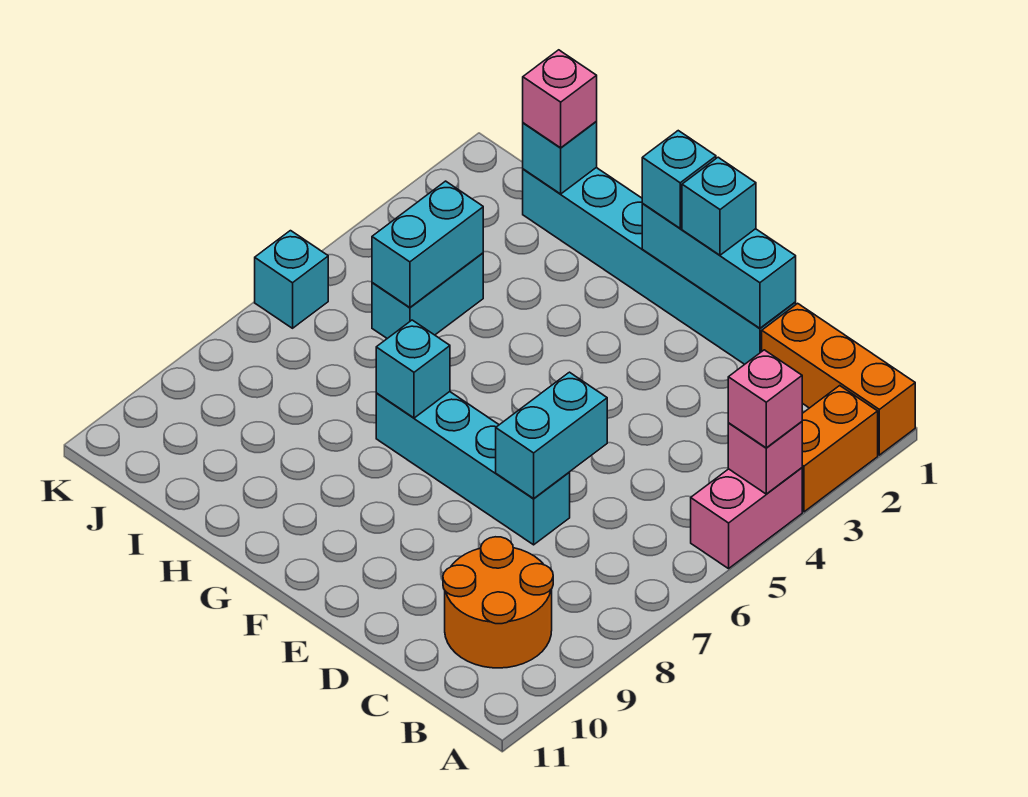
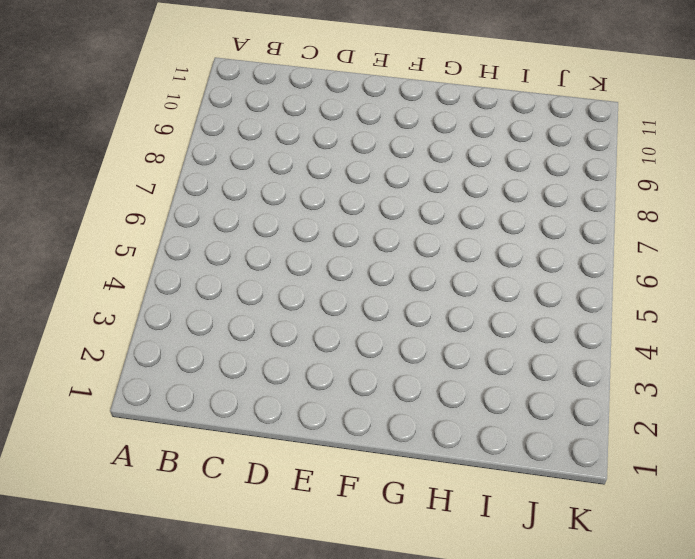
none -> orange brick A1:C1 level 1
none -> orange brick A2:A3 level 1
none -> pink brick A4:A5 level 1

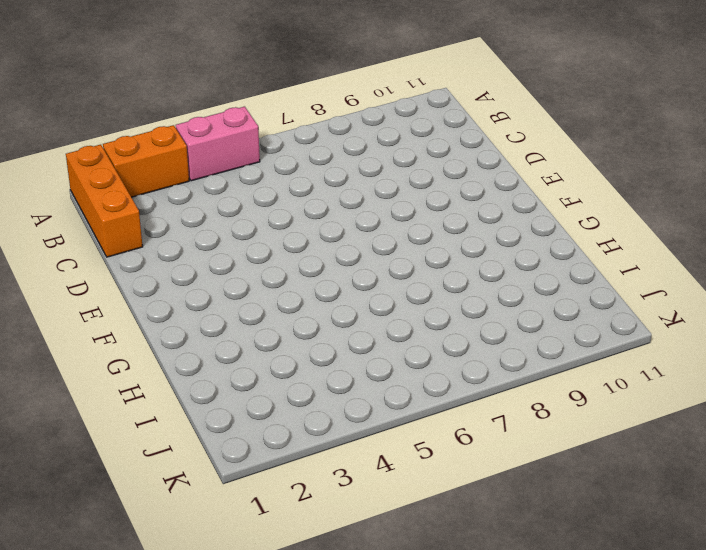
none -> orange round brick B9:C10 level 1
none -> cyan brick D1:I1 level 1
none -> cyan brick D7:G7 level 1

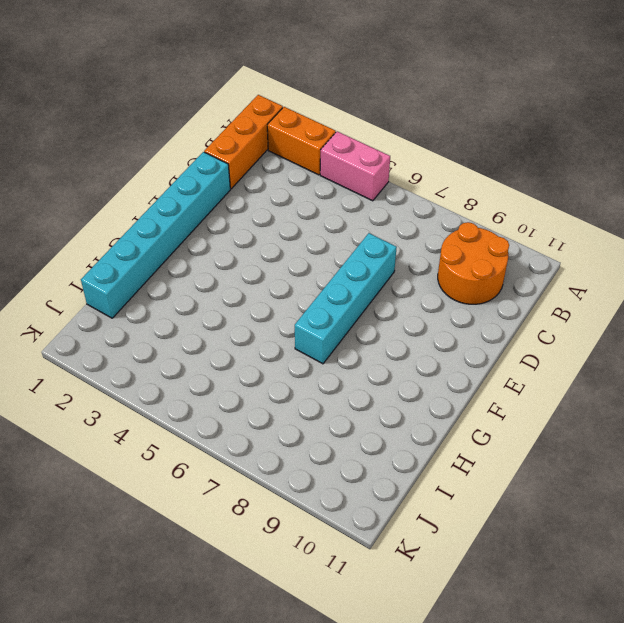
none -> cyan brick I4:I5 level 1
none -> cyan brick K6 level 1
none -> pink brick A4 level 2

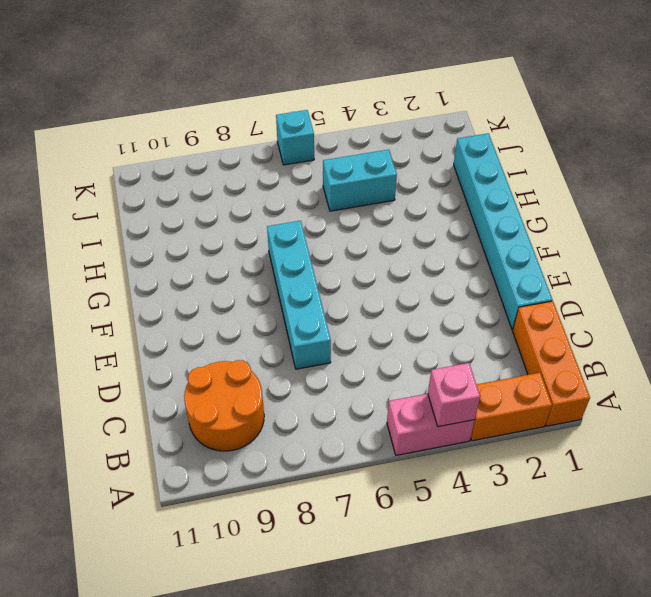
none -> cyan brick D1:F1 level 2
none -> cyan brick D6:D7 level 2
none -> cyan brick G7 level 2

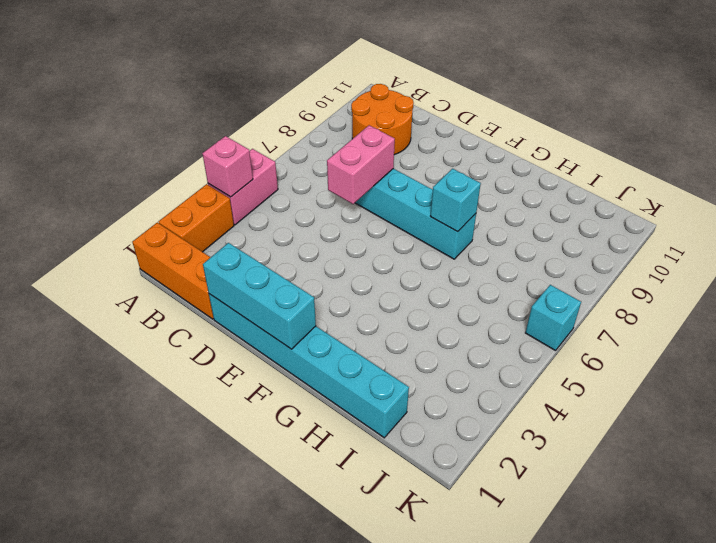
pink brick D6:D7 level 2 -> cyan brick D6:D7 level 2
none -> cyan brick I4:I5 level 1
none -> cyan brick I1 level 2
none -> cyan brick I4:I5 level 2

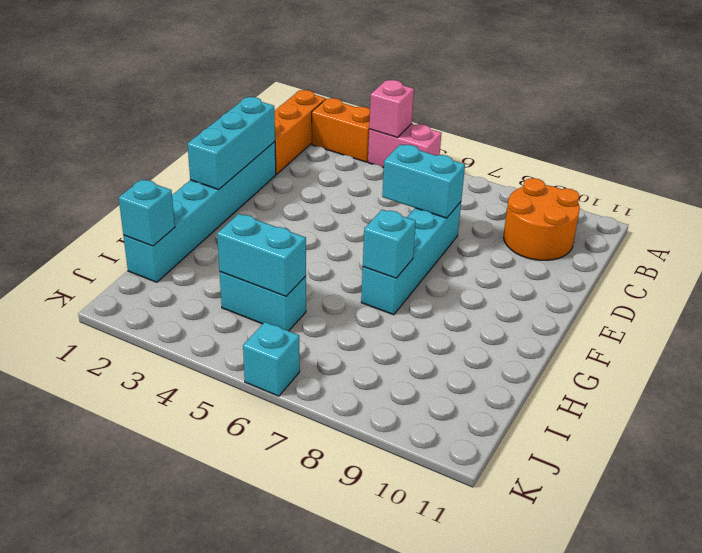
none -> pink brick A4 level 3
none -> cyan brick E1 level 3
none -> cyan brick F1 level 3

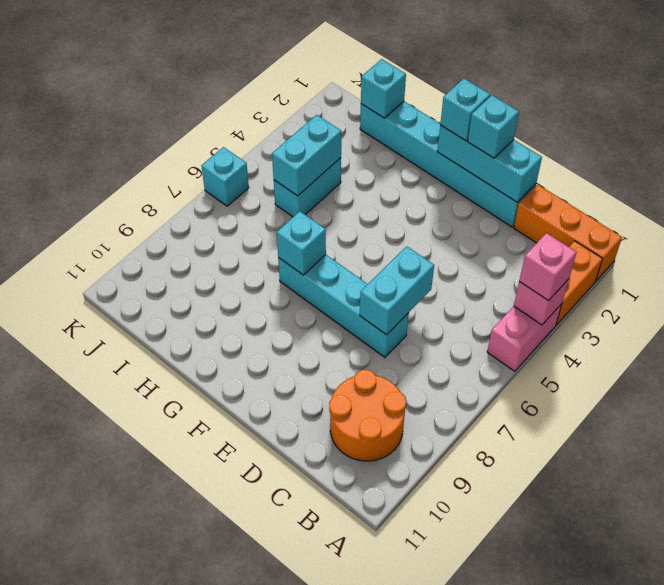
none -> pink brick I1 level 3

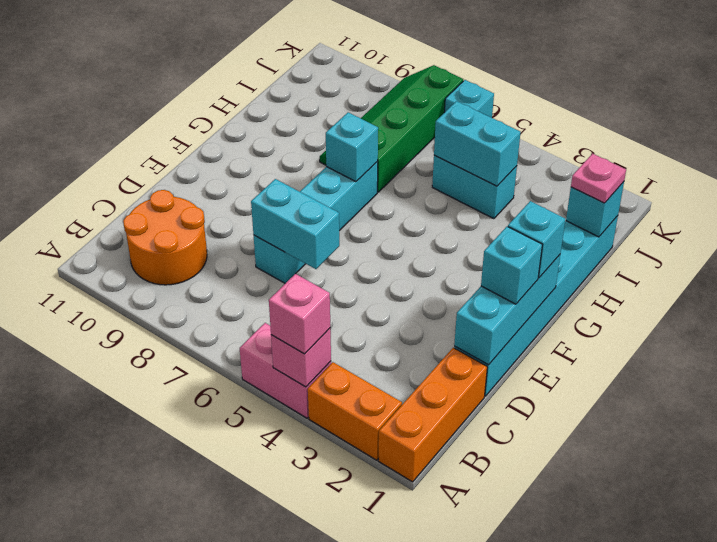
green slope H7:K8 level 1 top 7 -> none
pink plate I1 level 3 -> pink brick I1 level 3

